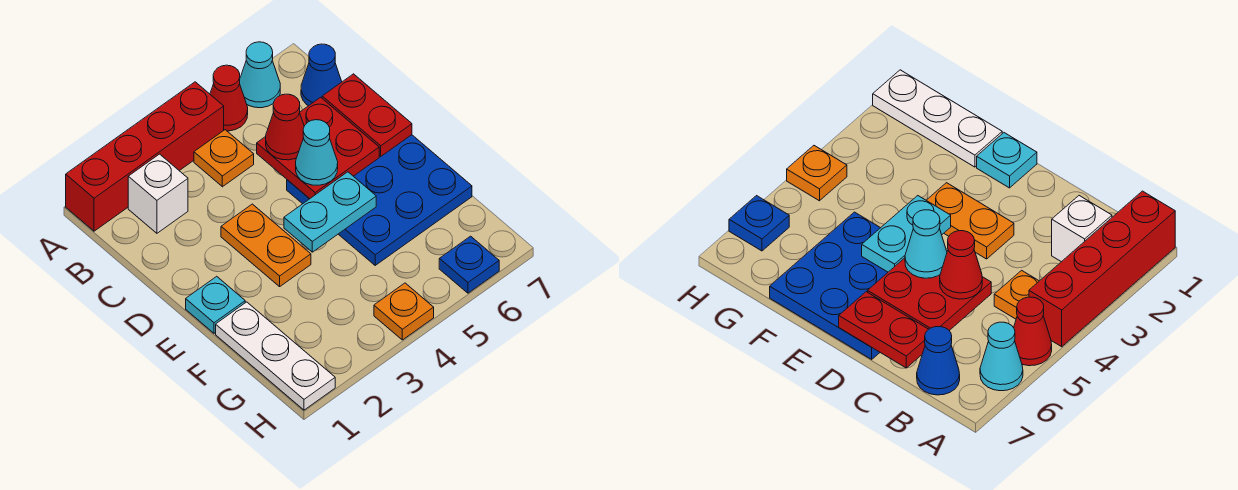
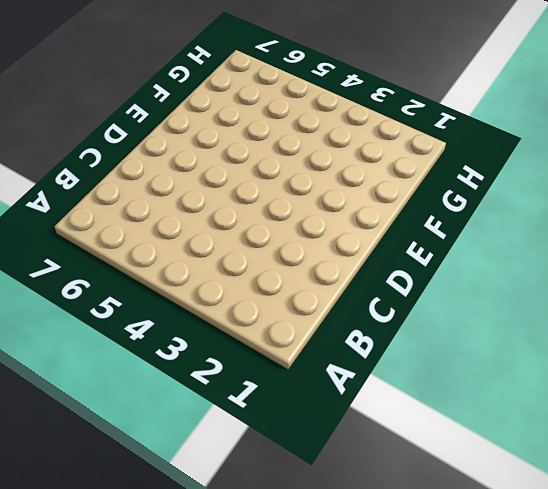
none -> red brick A1:A4 level 1
none -> red cone A5 level 1
none -> cyan cone A6 level 1

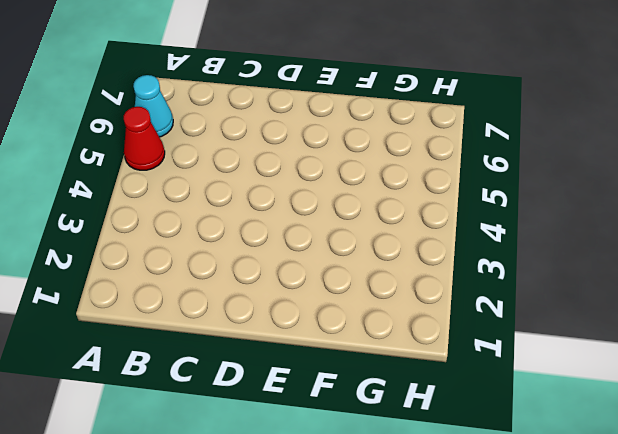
none -> red brick A1:A4 level 1
none -> white brick B2 level 1
none -> orange plate B4 level 1

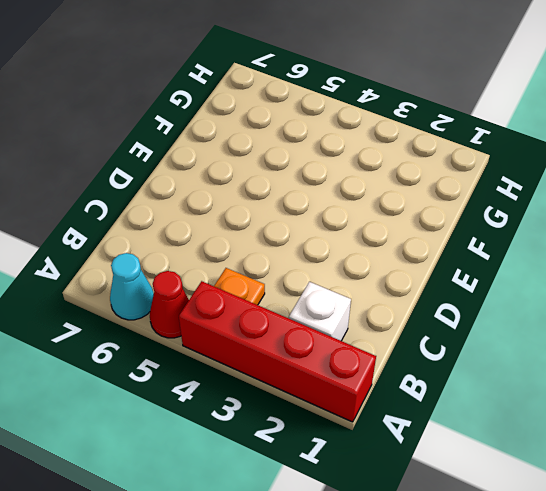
none -> blue cone B7 level 1
none -> orange plate D3:E3 level 1
none -> blue plate D5:F7 level 1

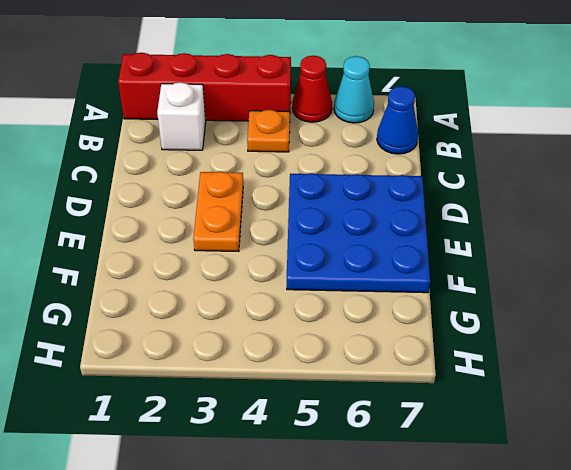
none -> cyan plate E1 level 1
none -> white plate F1:H1 level 1
none -> orange plate H4 level 1

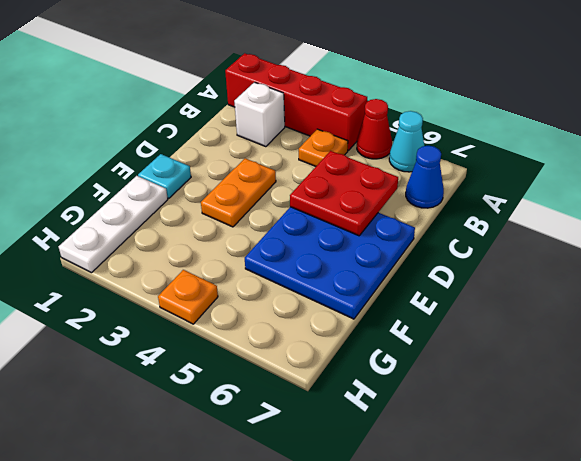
none -> blue plate H6 level 1
none -> red plate C7:D7 level 2
none -> cyan plate E4:E5 level 2

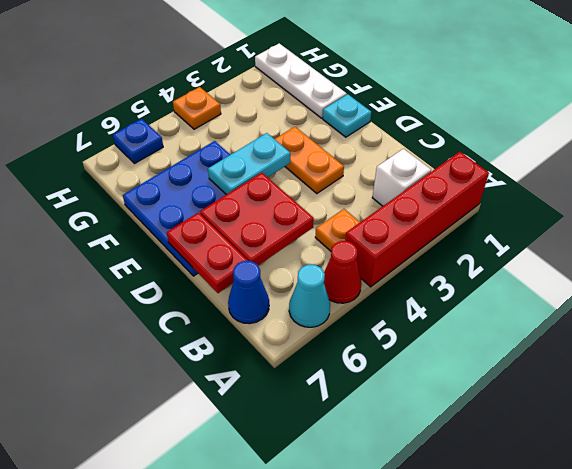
none -> red cone C5 level 3
none -> cyan cone D5 level 3

